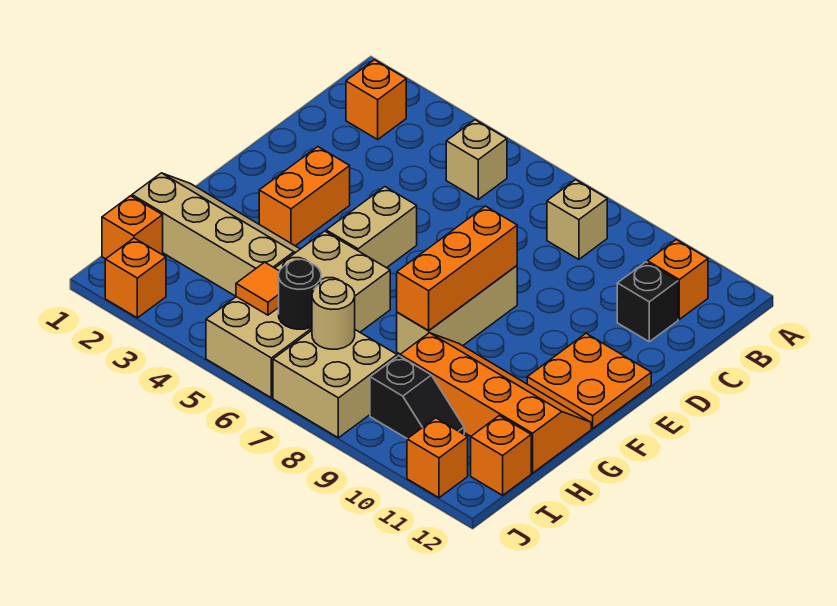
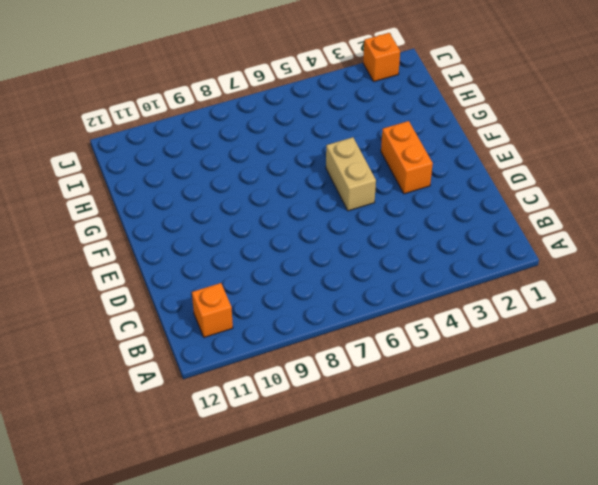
none -> orange brick B2 level 1
none -> tan brick B5 level 1
none -> tan brick B8 level 1

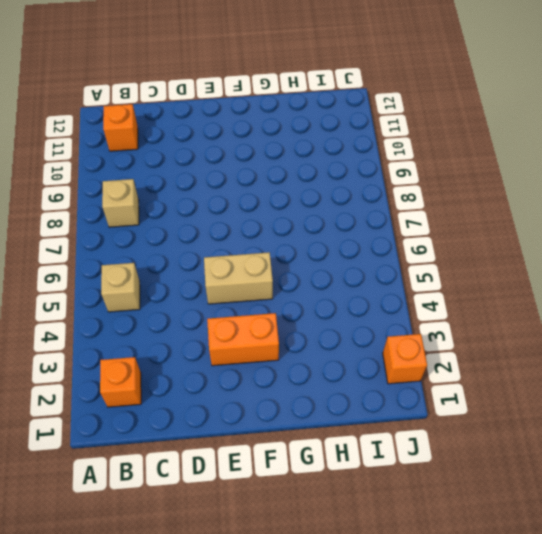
none -> black brick C11 level 1
none -> tan brick E8:G8 level 1
none -> orange plate E11:F12 level 1

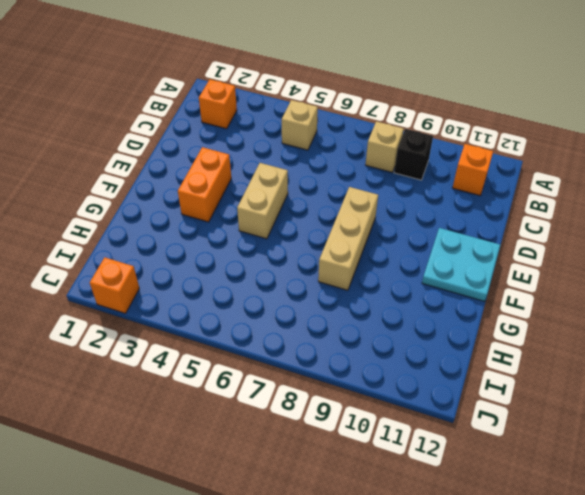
black brick B9 level 1 -> black brick C11 level 1
cyan plate E11:F12 level 1 -> orange plate E11:F12 level 1
none -> tan slope G1:H4 level 1 top H
none -> tan brick G5:J6 level 1
none -> orange slope G9:H12 level 1 top H

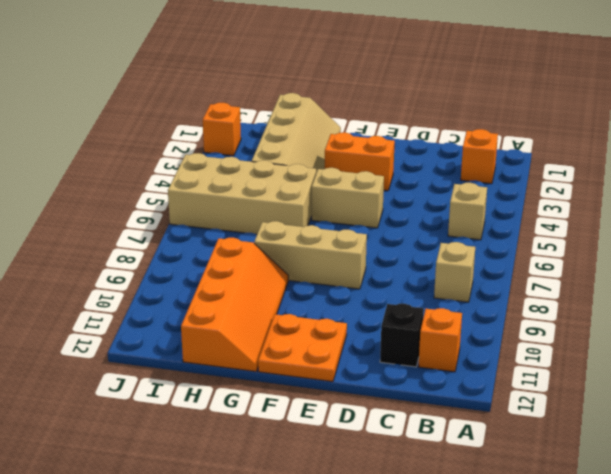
none -> orange brick I1 level 1
none -> tan brick I7:J8 level 1
none -> black slope I9:I10 level 1 top 9

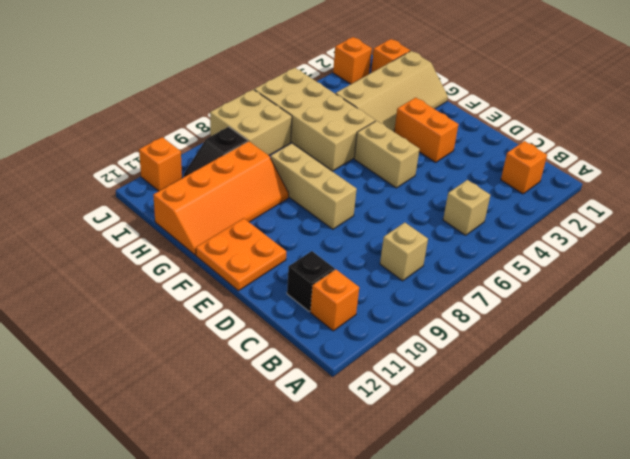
none -> orange brick I12 level 1
none -> orange brick E8:G8 level 2
none -> orange tile I5 level 2

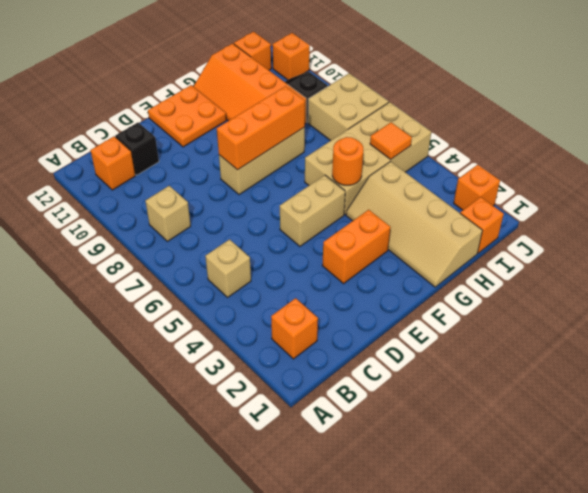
orange round brick G5 level 2 -> none
none -> black round brick I6 level 2
none -> tan round brick I7 level 2

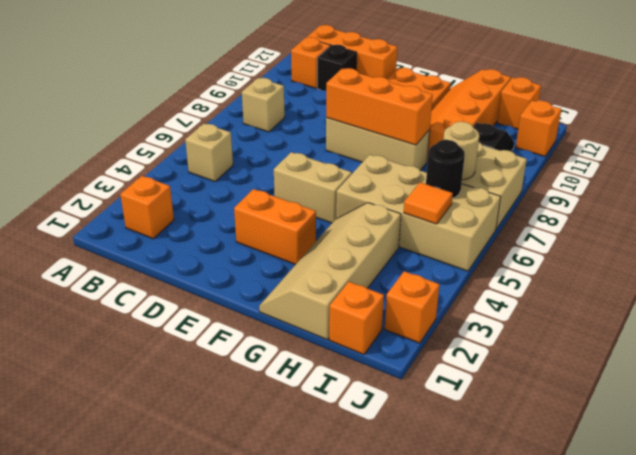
orange brick B12:D12 level 1 -> none

